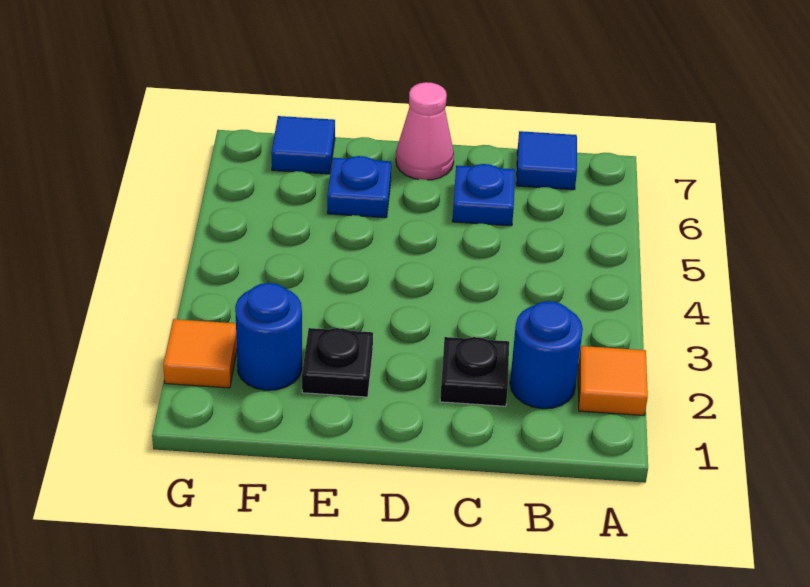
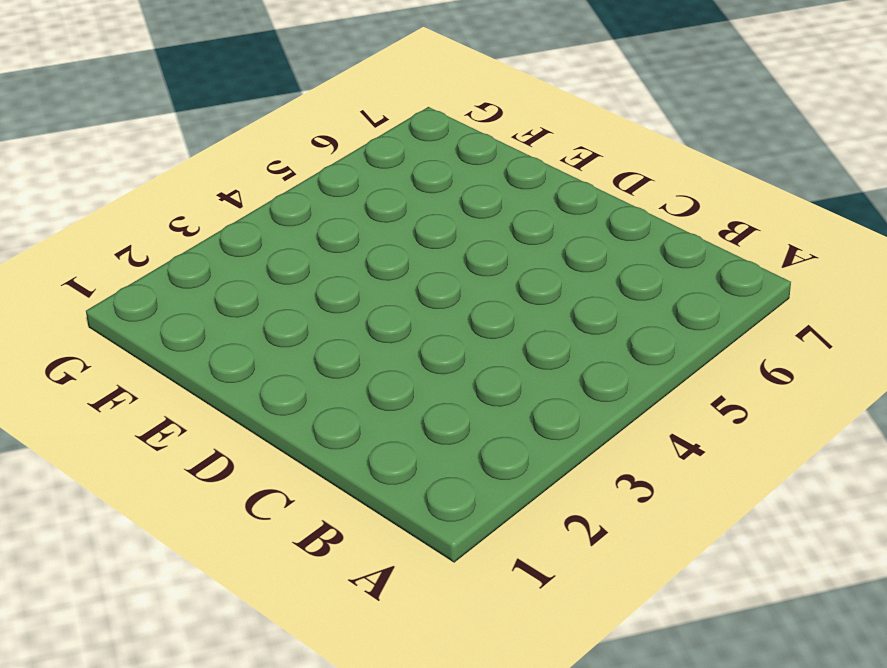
none -> orange tile A2 level 1
none -> blue round brick B2 level 1

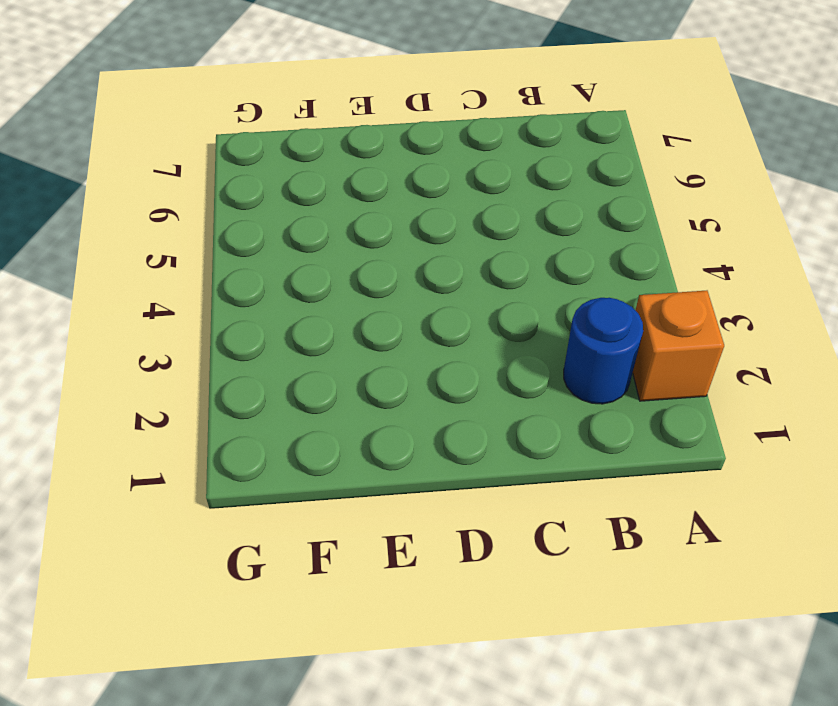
orange brick A2 level 1 -> orange tile A2 level 1
none -> blue tile B7 level 1
none -> black plate C2 level 1

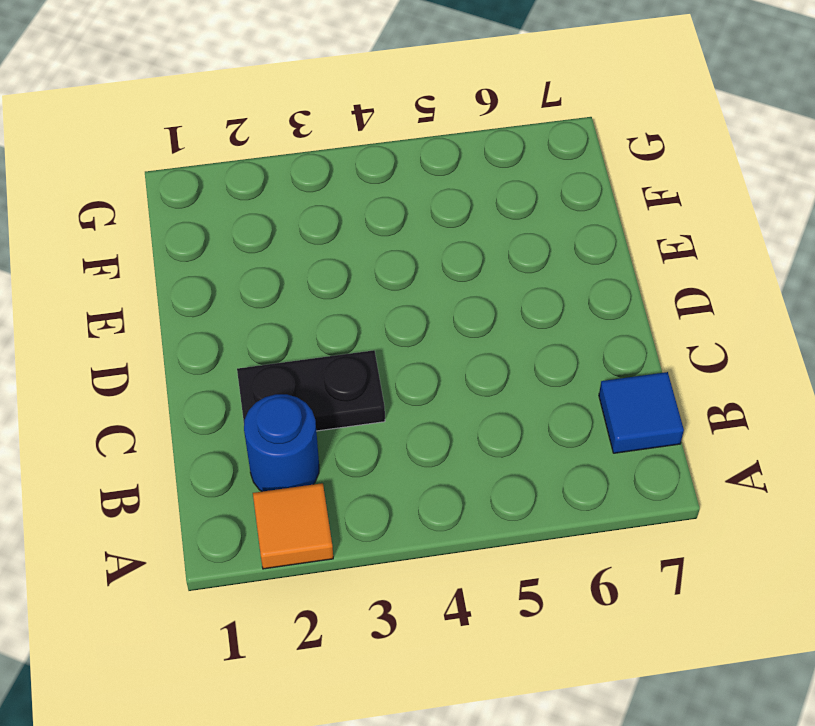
black plate C2:C3 level 1 -> black plate C2 level 1
none -> blue plate C6 level 1
none -> pink cone D7 level 1

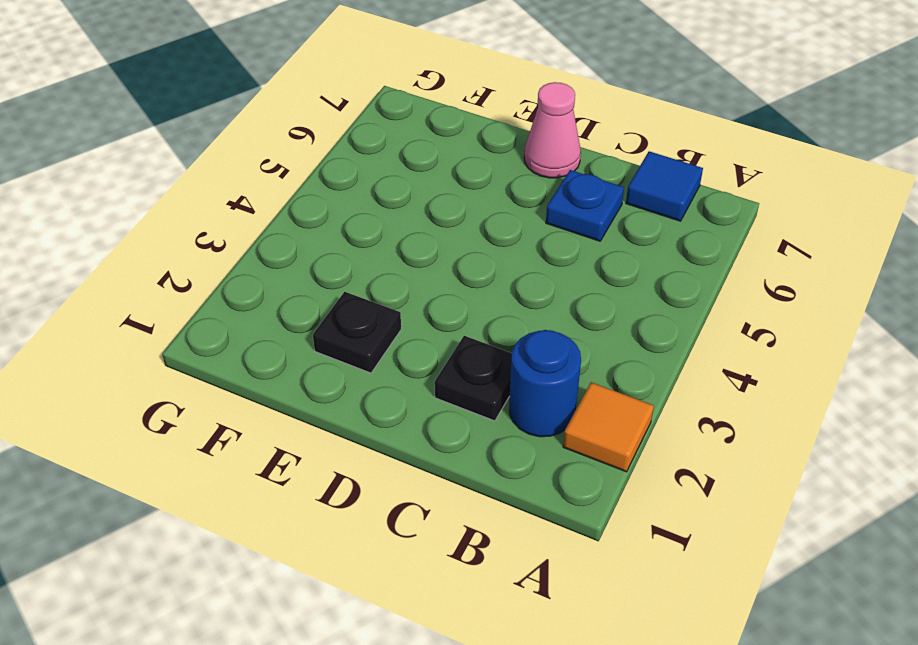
none -> blue plate E6 level 1
none -> blue round brick F2 level 1

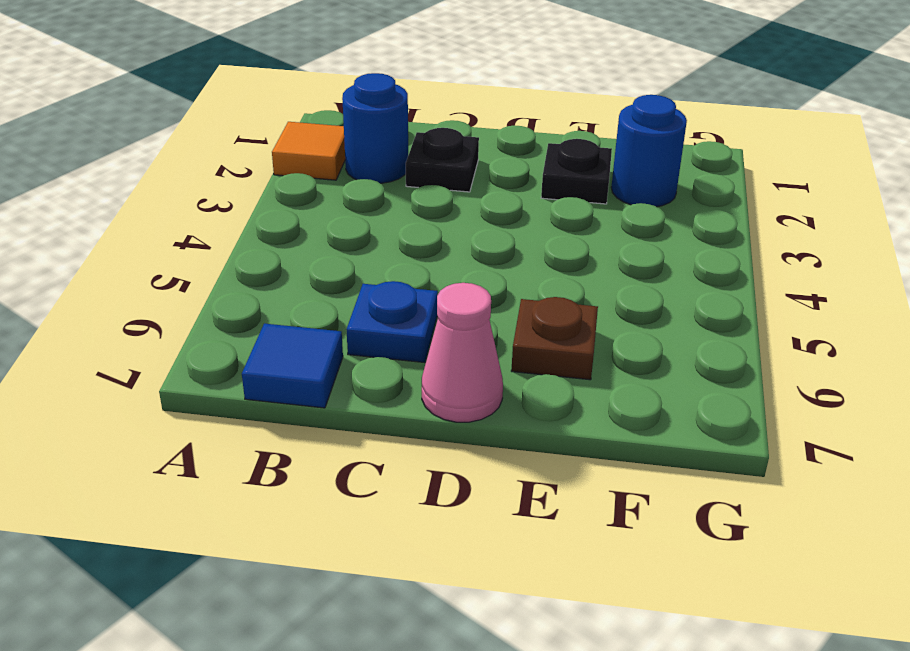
brown plate E6 level 1 -> blue plate E6 level 1
none -> blue tile F7 level 1
none -> orange tile G2 level 1

